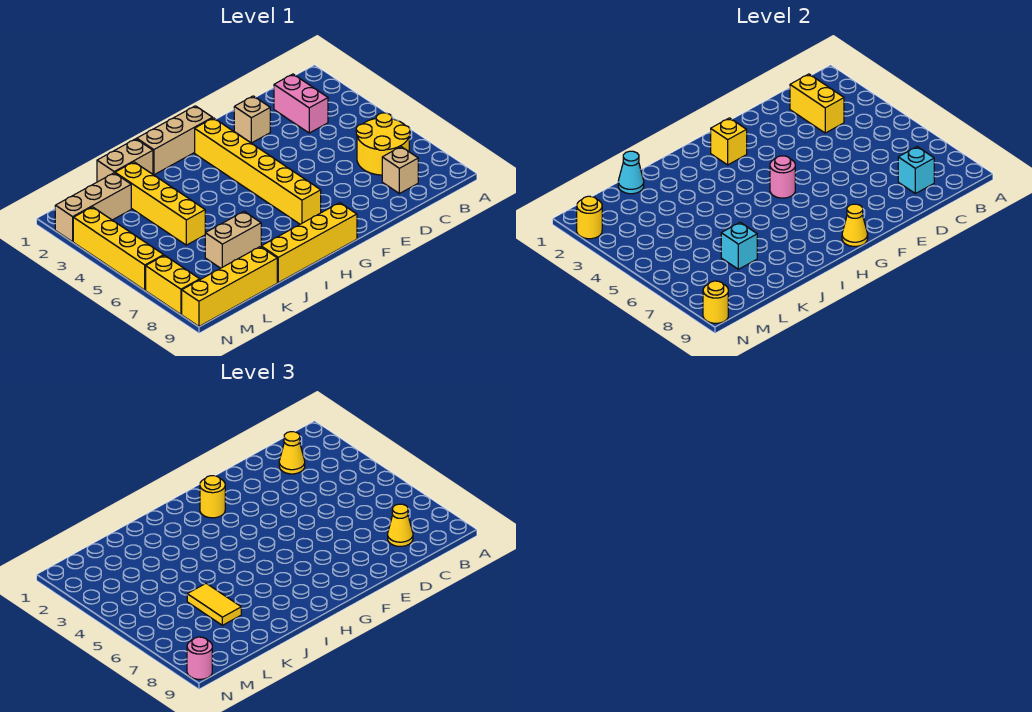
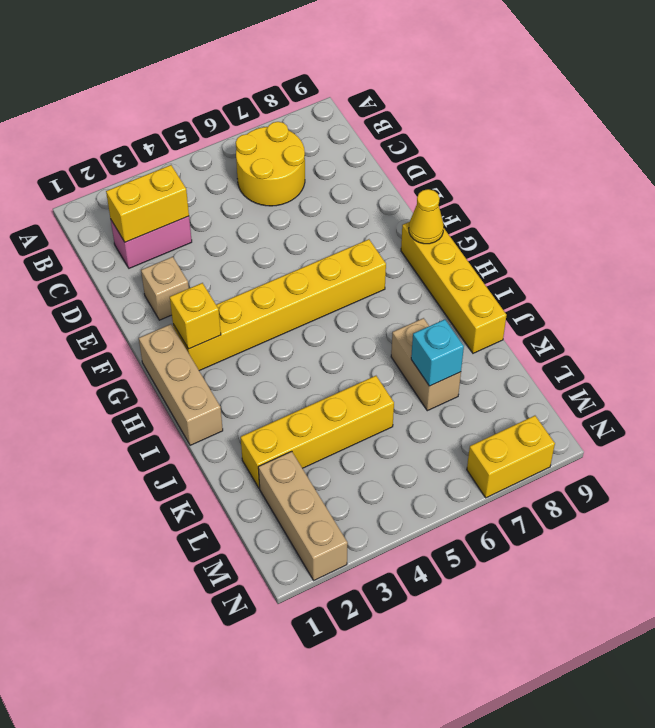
none -> tan brick C8 level 1
none -> tan brick J1:K1 level 1
none -> yellow brick K9:N9 level 1

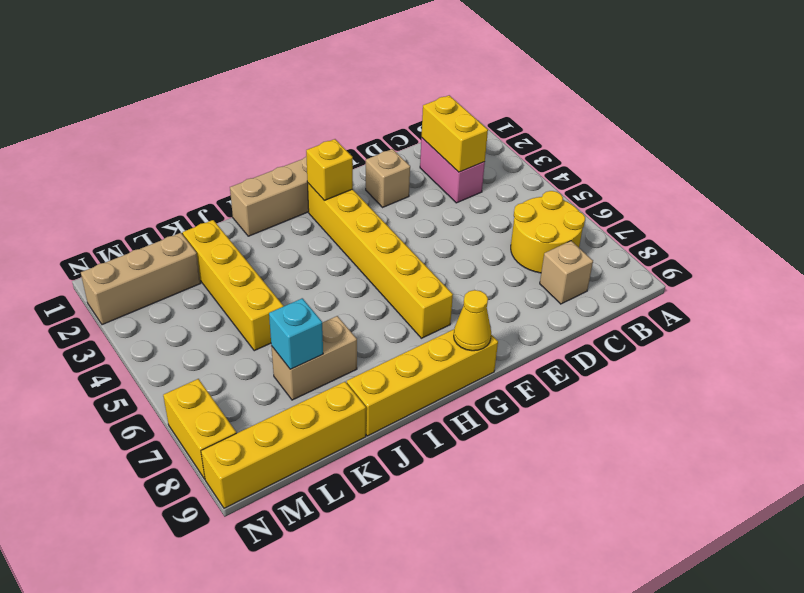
none -> tan brick J1:K1 level 1
none -> yellow brick N3:N6 level 1
none -> cyan brick C8 level 2

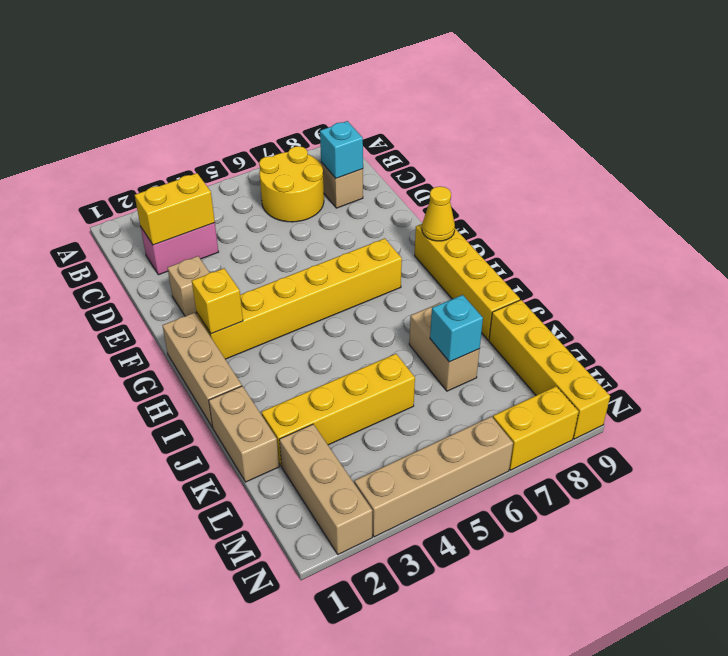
tan brick N3:N6 level 1 -> yellow brick N3:N6 level 1
none -> pink round brick G5 level 2
none -> cyan cone K1 level 2
none -> yellow round brick N2 level 2

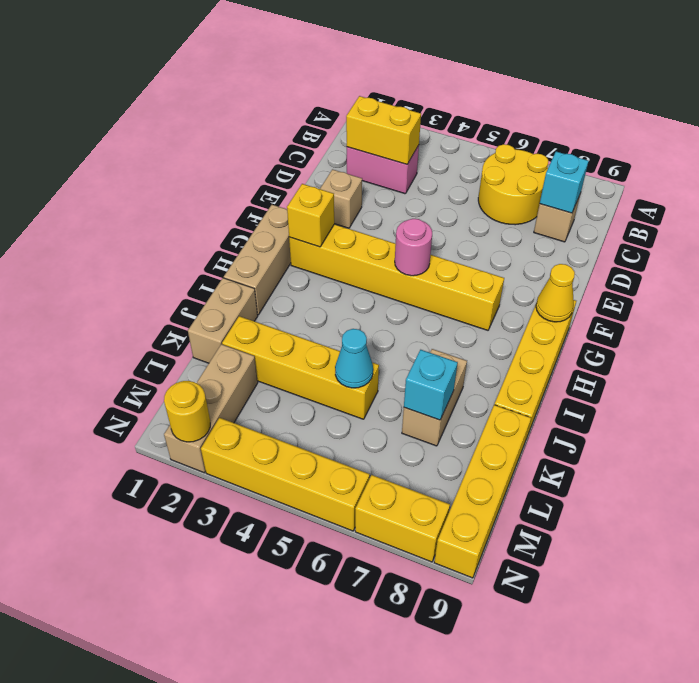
cyan cone K5 level 2 -> cyan cone K1 level 2
none -> yellow round brick N9 level 2
none -> yellow cone C2 level 3
none -> yellow cone C8 level 3

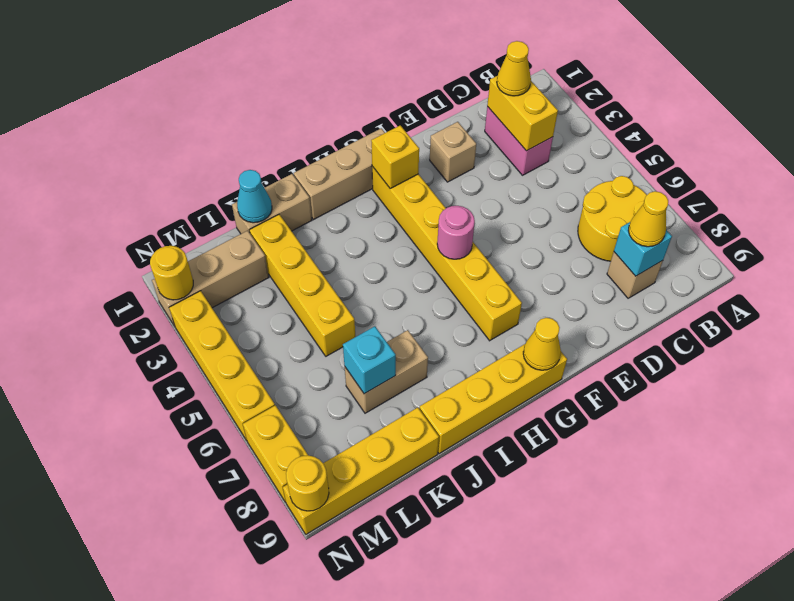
none -> yellow round brick G2 level 3
none -> yellow tile K6:K7 level 3
none -> pink round brick N9 level 3

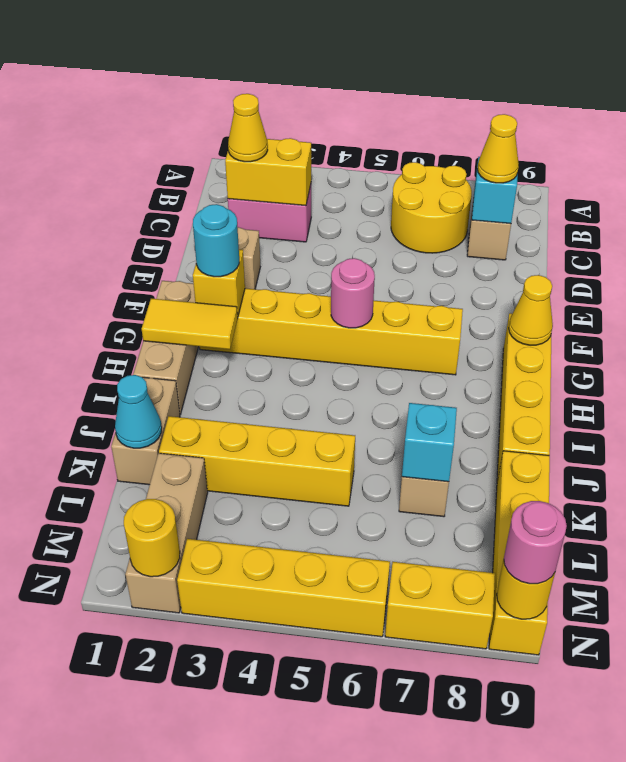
cyan round brick G2 level 3 -> yellow round brick G2 level 3
yellow tile H1:H2 level 2 -> yellow tile K6:K7 level 3

